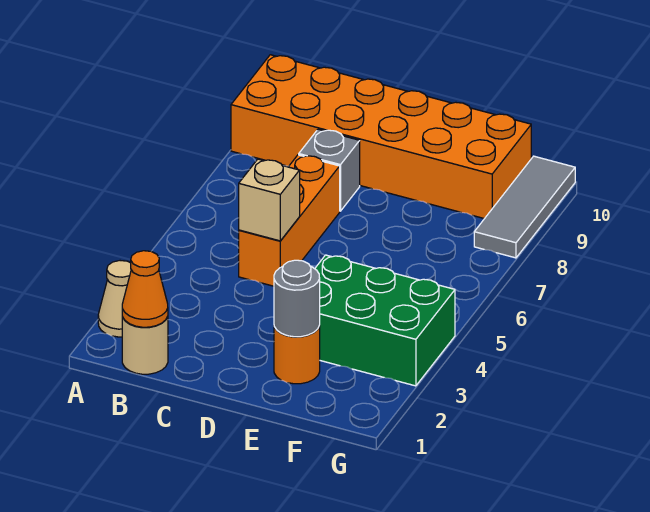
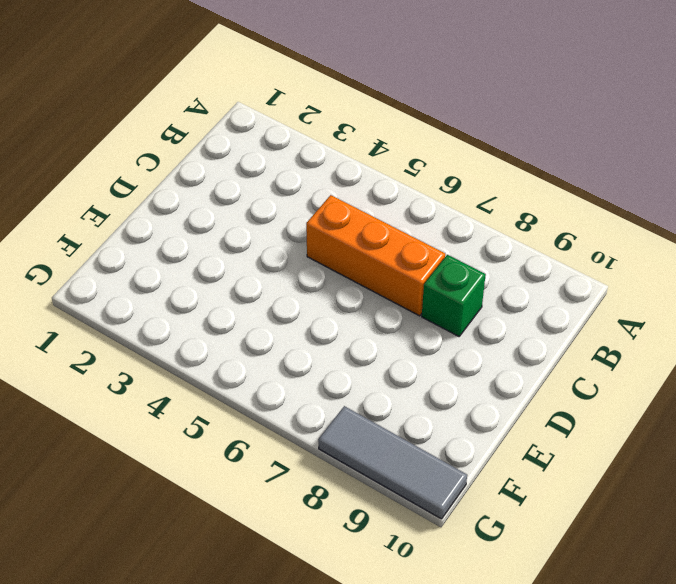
green brick C8 level 1 -> grey brick C8 level 1
none -> tan cone A2 level 1
none -> orange brick A9:F10 level 1

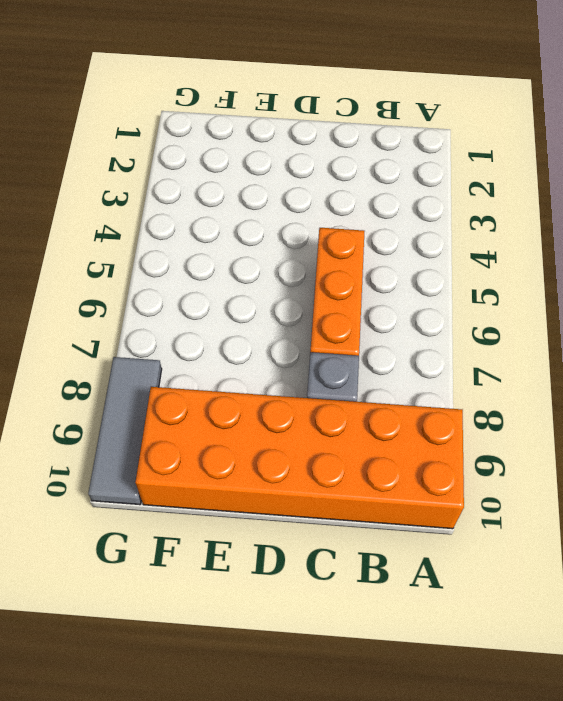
none -> tan cone A2 level 1
none -> tan round brick B1 level 1

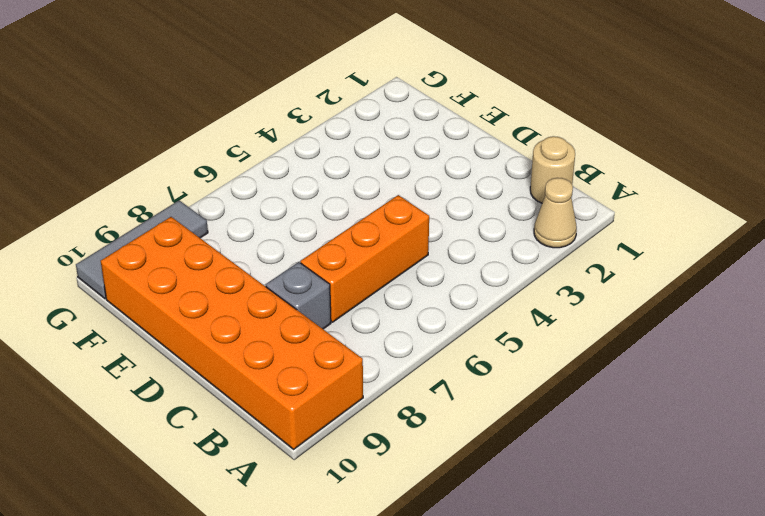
none -> orange round brick E2 level 1
none -> green brick E3:G4 level 1

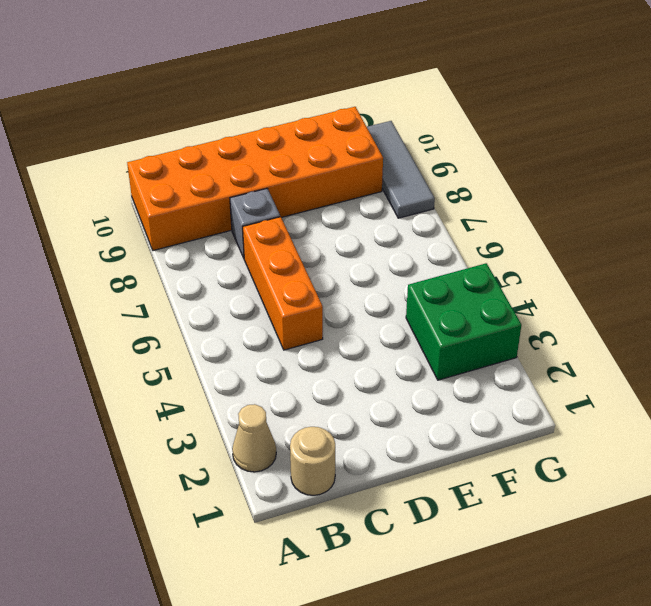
green brick F3:G4 level 1 -> green brick E3:G4 level 1
none -> orange round brick E2 level 1
none -> orange cone B1 level 2

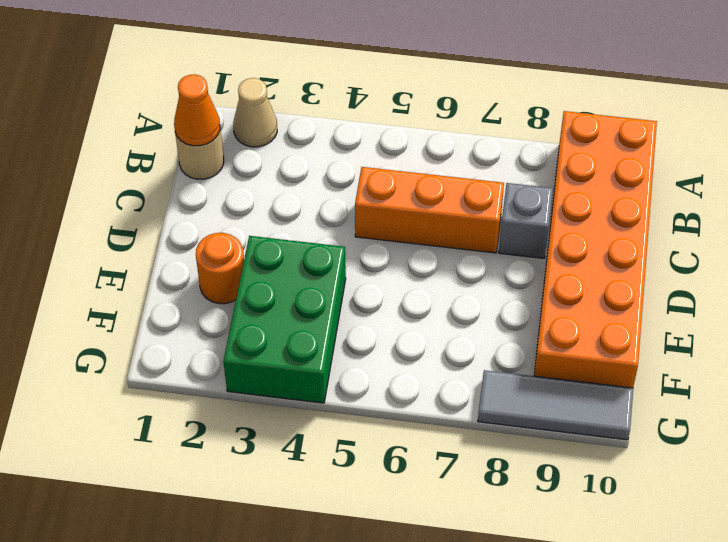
none -> tan brick C5 level 2
none -> grey round brick E2 level 2

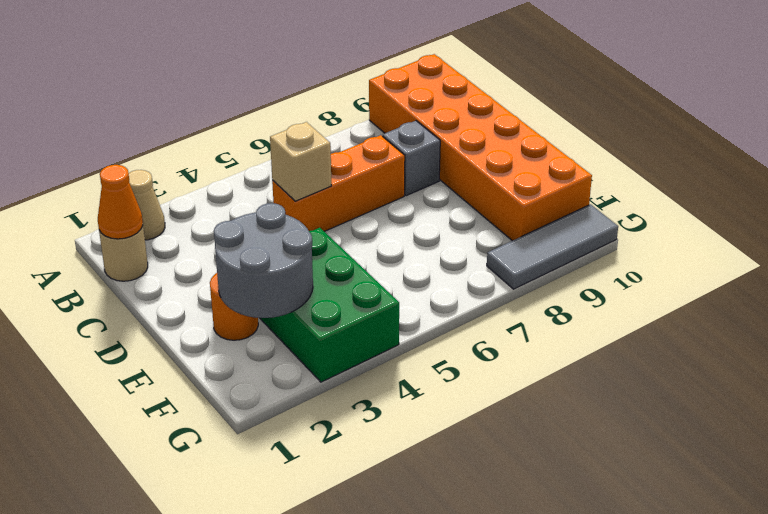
grey round brick E2:F3 level 2 -> grey round brick E2 level 2

